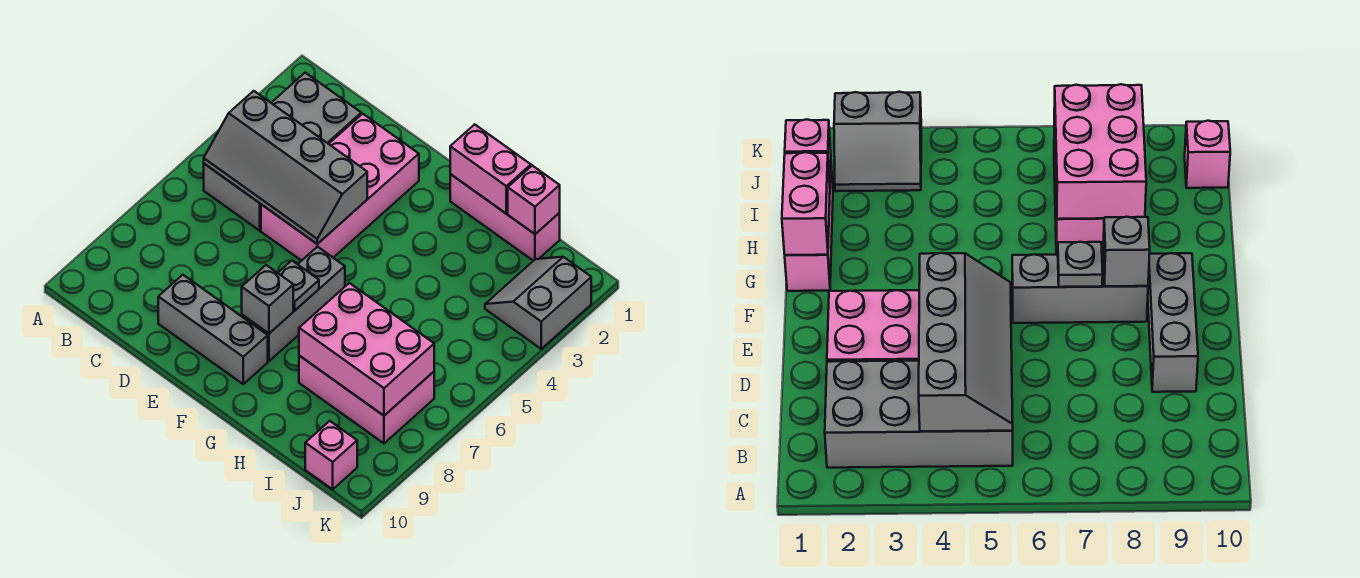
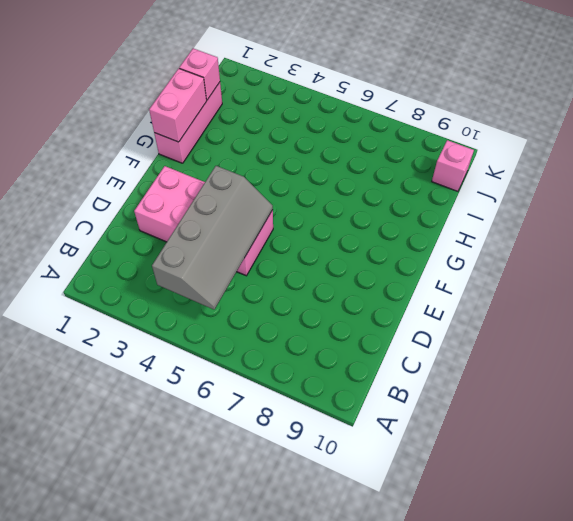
none -> grey brick B2:C5 level 1
none -> grey brick D9:F9 level 1
none -> grey brick F6:F8 level 1

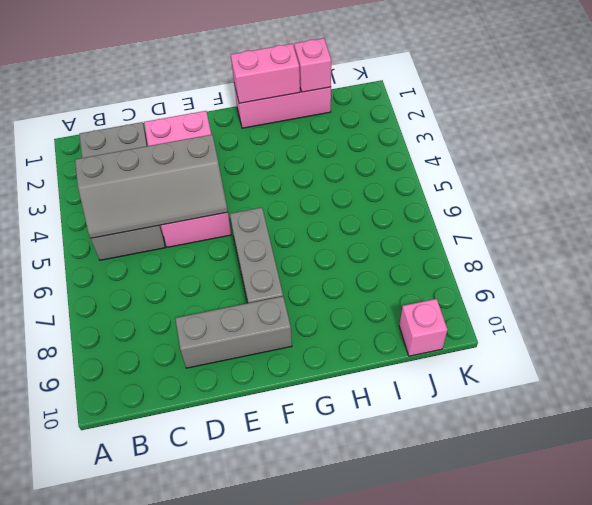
none -> pink brick H7:J8 level 1
none -> grey slope J2:K3 level 1 top K
none -> grey plate F7 level 2

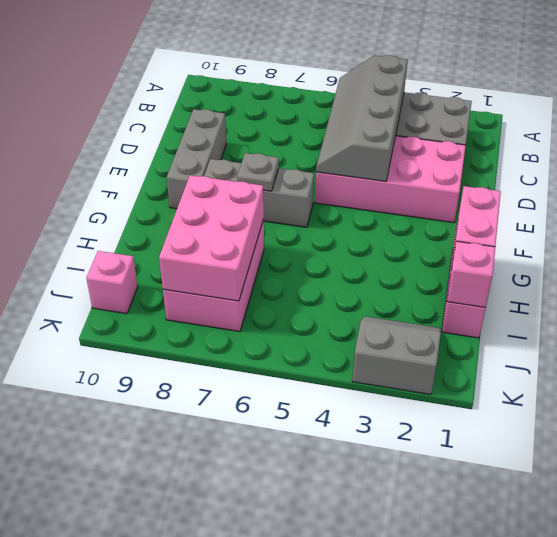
none -> grey brick F8 level 2

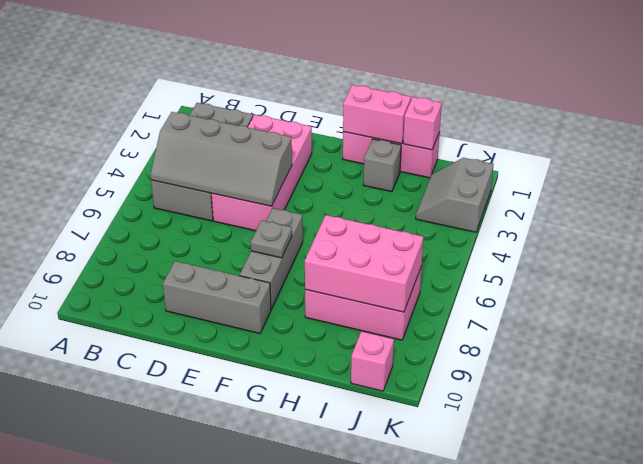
grey brick H2 level 1 -> grey brick F8 level 2

